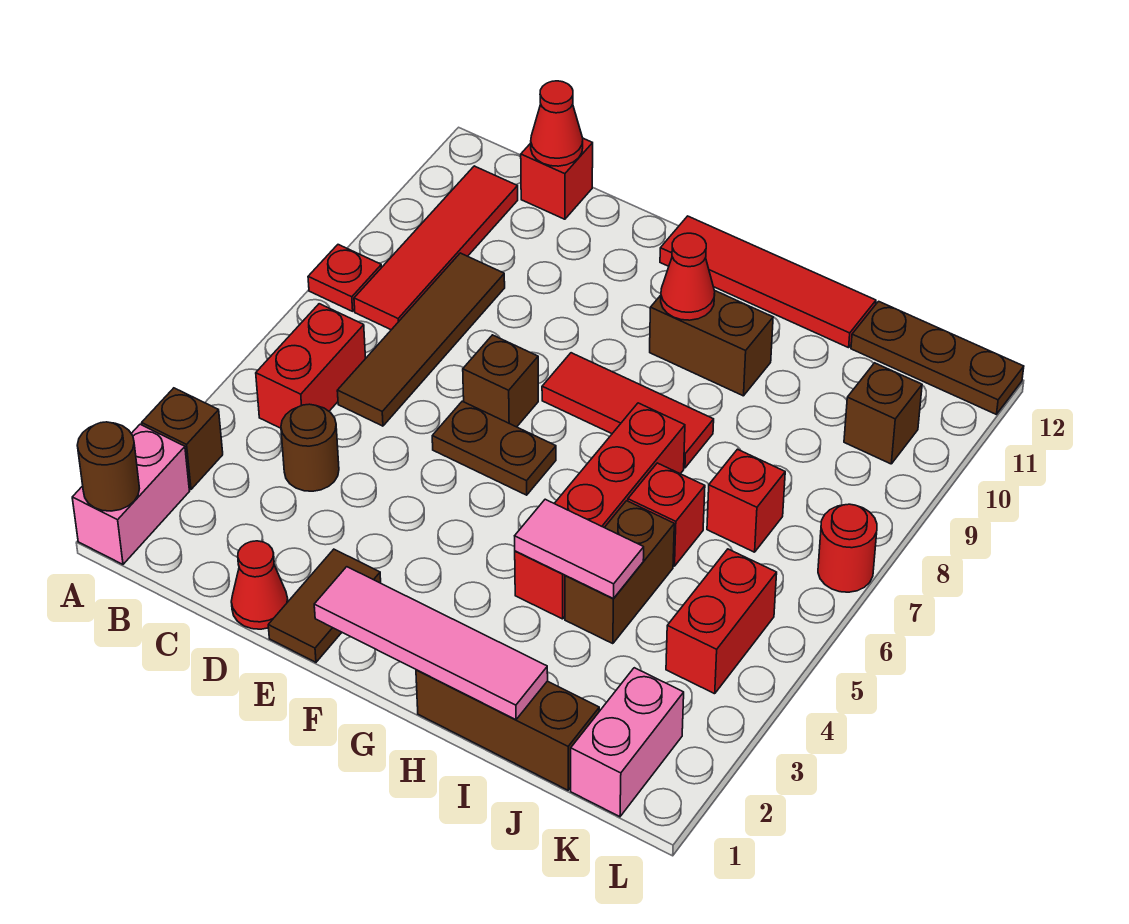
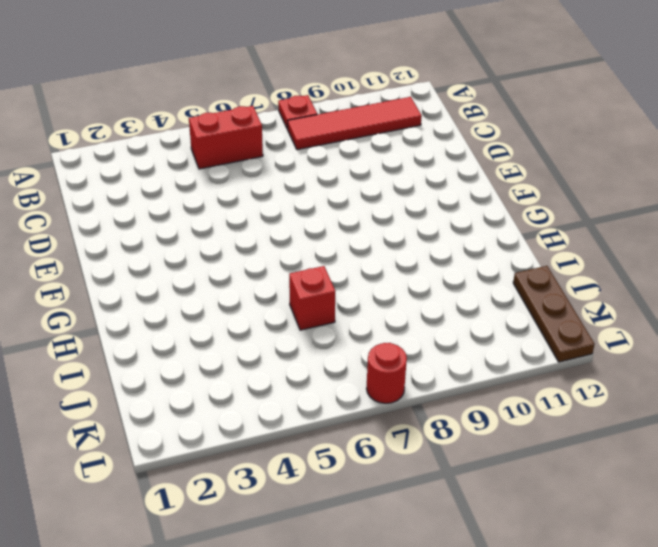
none -> pink brick A1:A2 level 1
none -> brown brick A3 level 1
none -> brown round brick C4 level 1
none -> brown tile C6:C9 level 1

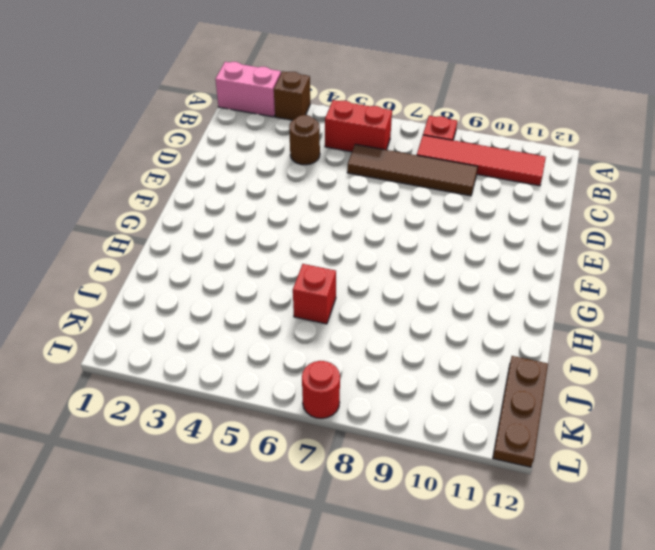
none -> red brick C12 level 1
none -> red cone D1 level 1
none -> brown tile E1:E2 level 1
none -> brown plate E6:F6 level 1

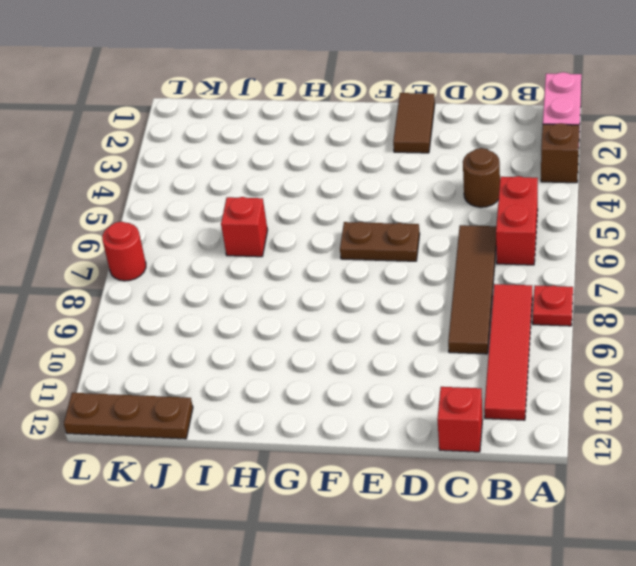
none -> red cone D1 level 1
none -> brown brick E7 level 1
none -> red tile F8:H8 level 1
none -> red tile F12:I12 level 1

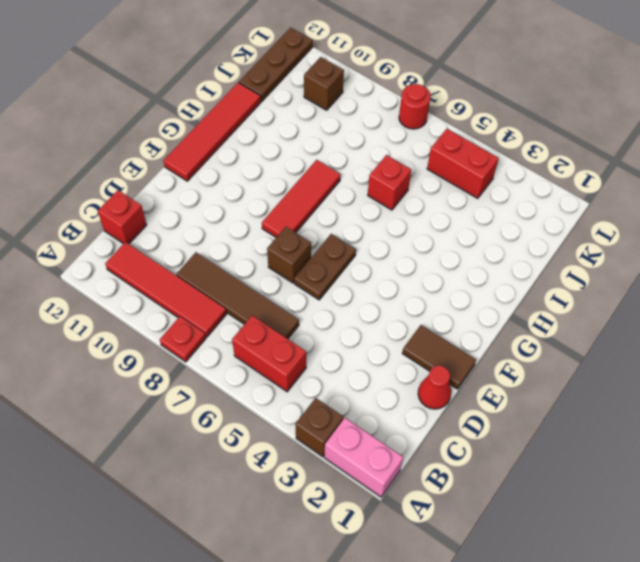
none -> brown round brick C4 level 1
none -> brown brick G10:H10 level 1
none -> brown brick H1:J1 level 1
none -> red brick H4:H7 level 1

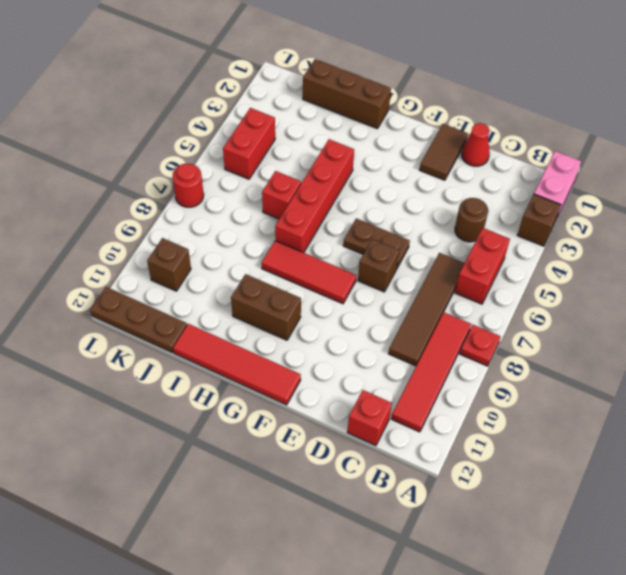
none -> brown brick I4:I5 level 1
none -> red brick J7 level 1
none -> pink brick K1:K2 level 1
none -> brown round brick A1 level 2

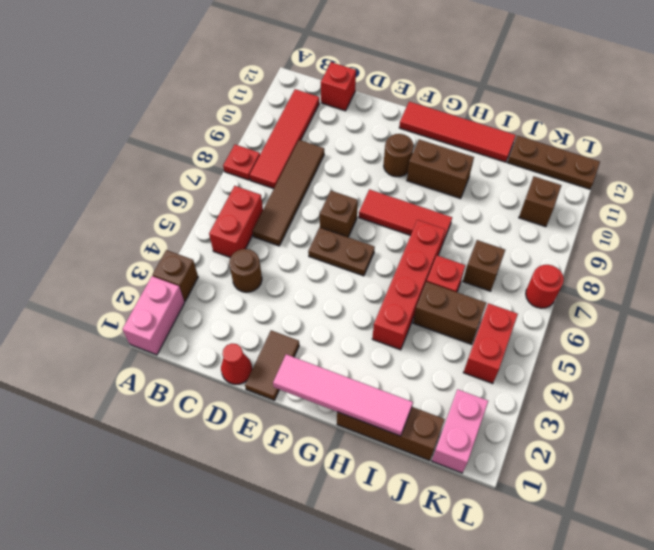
brown round brick F10 level 1 -> brown round brick A1 level 2
brown brick I5:J5 level 1 -> brown brick I4:I5 level 1
brown brick J7 level 1 -> red brick J7 level 1
none -> red cone C12 level 2
none -> red cone G10 level 2
none -> pink tile H4:I4 level 2

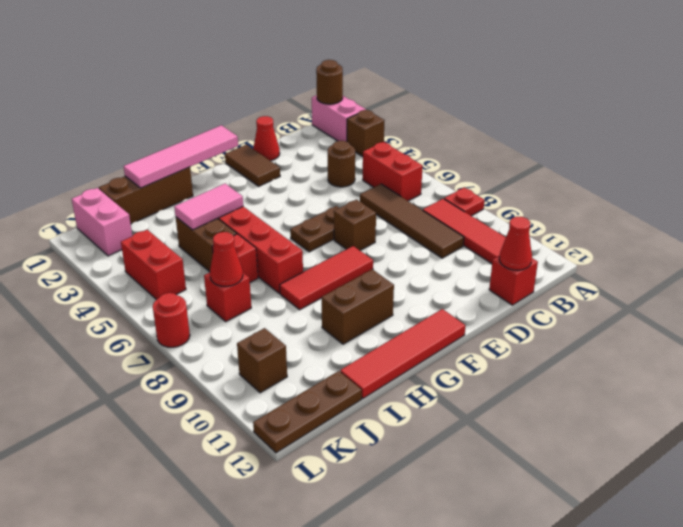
red cone J7 level 2 -> red cone G10 level 2

